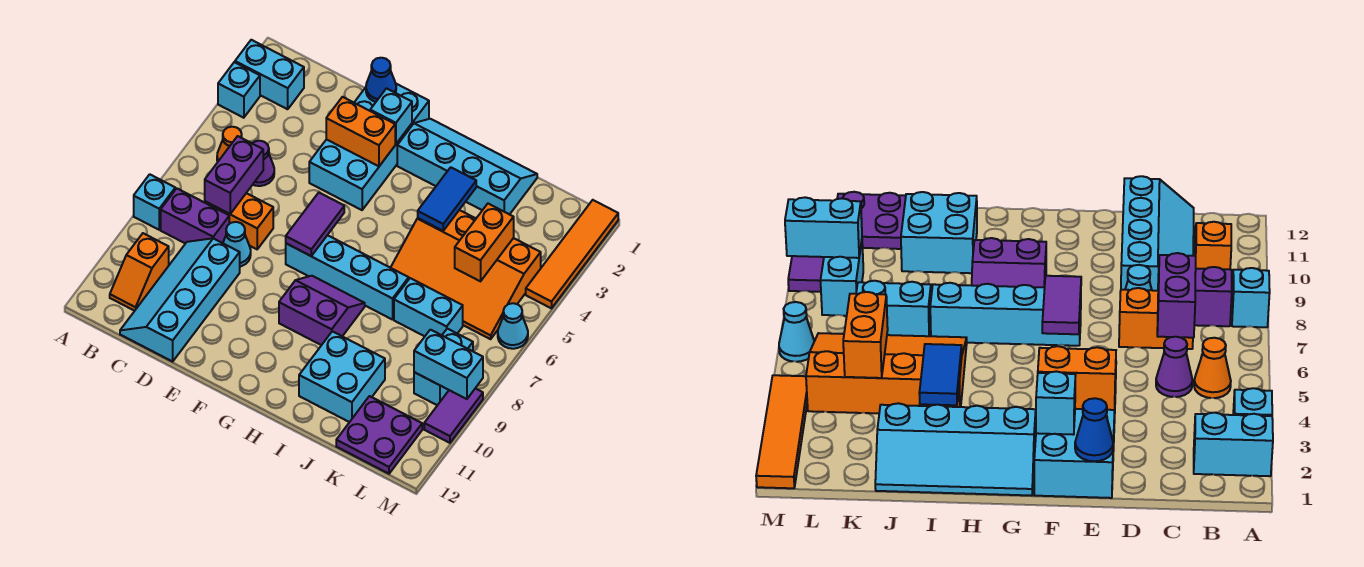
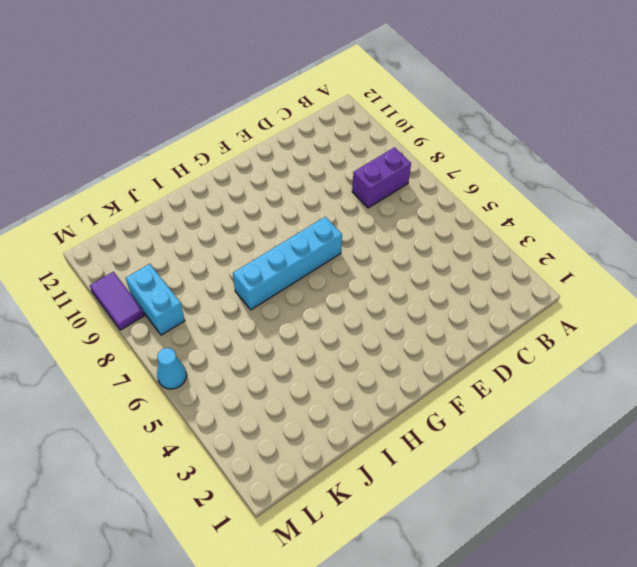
none -> cyan brick A2:B2 level 1
none -> cyan brick A3 level 1
none -> cyan brick A8 level 1
none -> orange cone B5 level 1

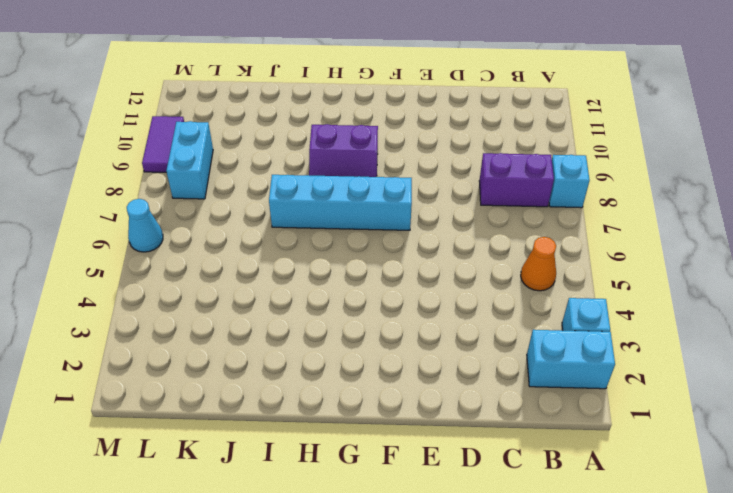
none -> orange slope B10:B11 level 1 top 10
none -> purple cone C5 level 1
none -> orange brick C7:D7 level 1
none -> cyan slope C9:D12 level 1 top D

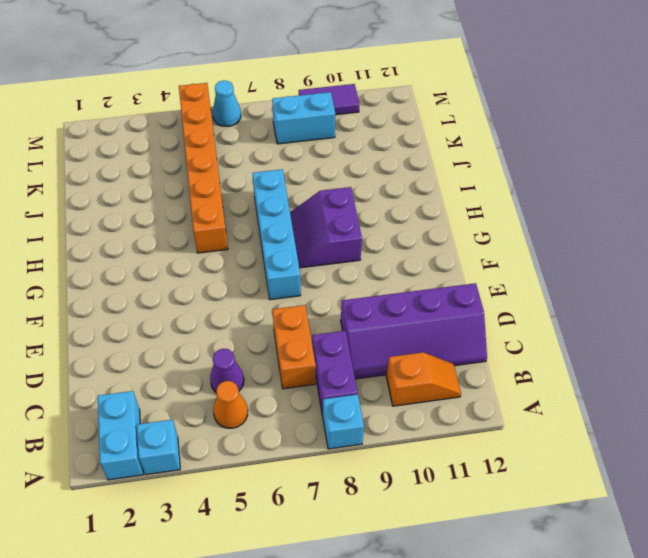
purple slope C9:D12 level 1 top D -> cyan slope C9:D12 level 1 top D
orange brick H5:M5 level 1 -> orange slope I4:L6 level 1 top 4
none -> cyan cone D8 level 1
none -> cyan brick E1:F4 level 1
none -> cyan slope G1:J2 level 1 top 2
none -> cyan brick I10:J11 level 1

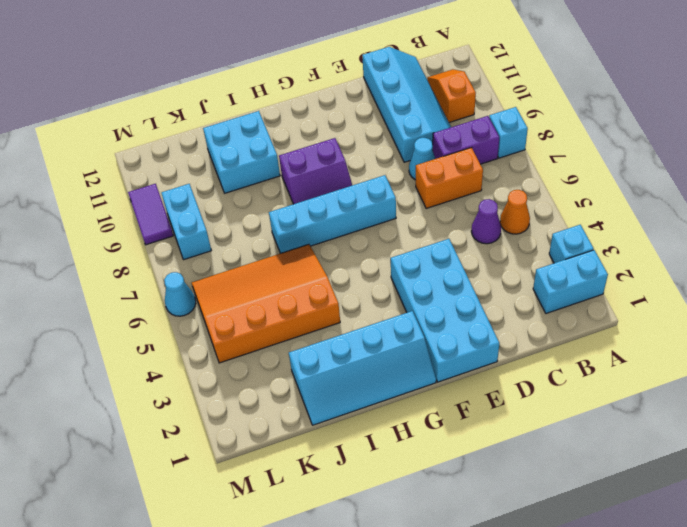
none -> cyan brick J7:K7 level 1
none -> purple plate K11:L12 level 1
none -> orange tile M1:M4 level 1
none -> purple brick C6:C7 level 2

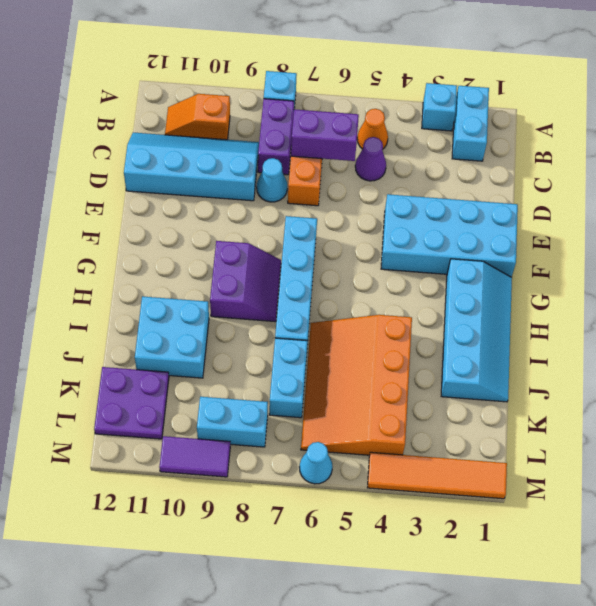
none -> blue cone E1 level 2
none -> orange brick E3:F3 level 2
none -> cyan brick F2 level 2
none -> purple tile F6:F7 level 2

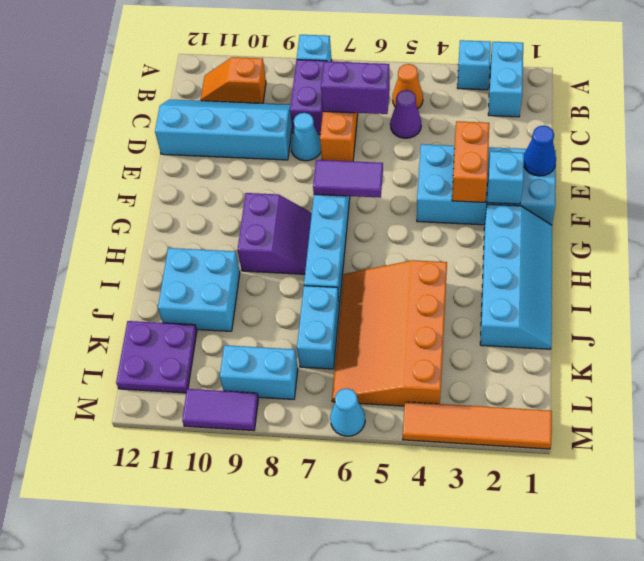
none -> blue tile I3:I4 level 2
none -> orange brick K4:K5 level 2
none -> cyan brick L9:M9 level 2

